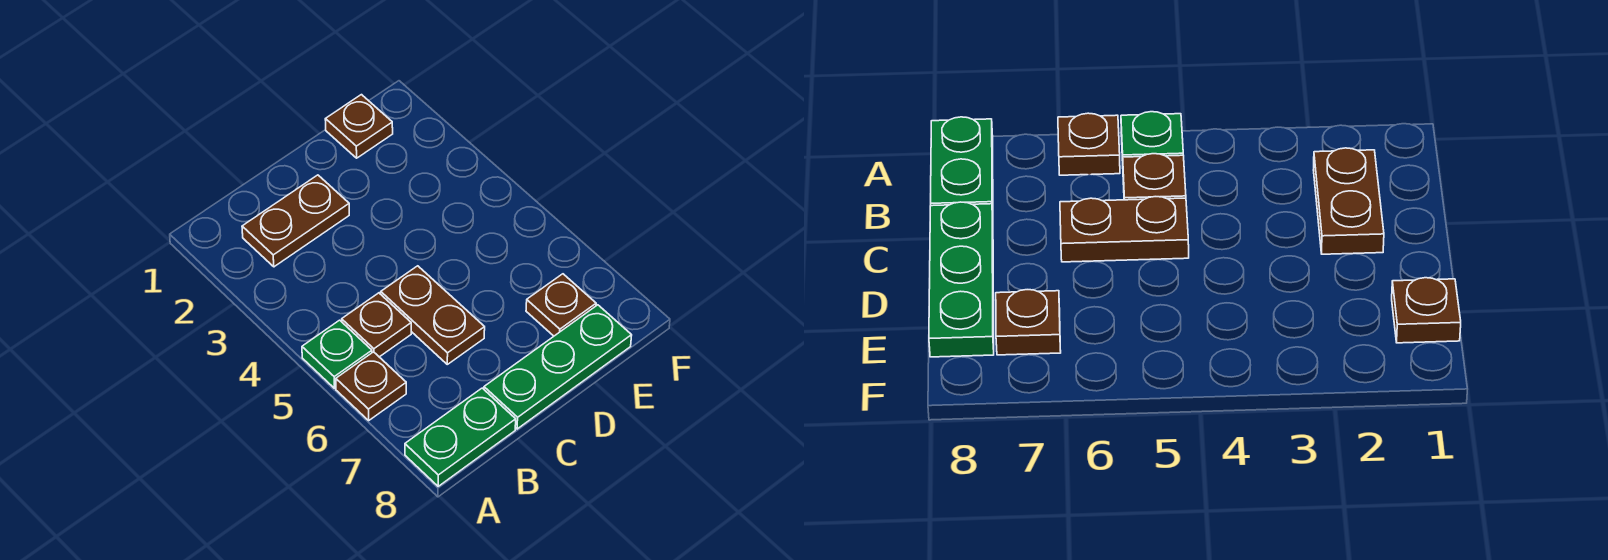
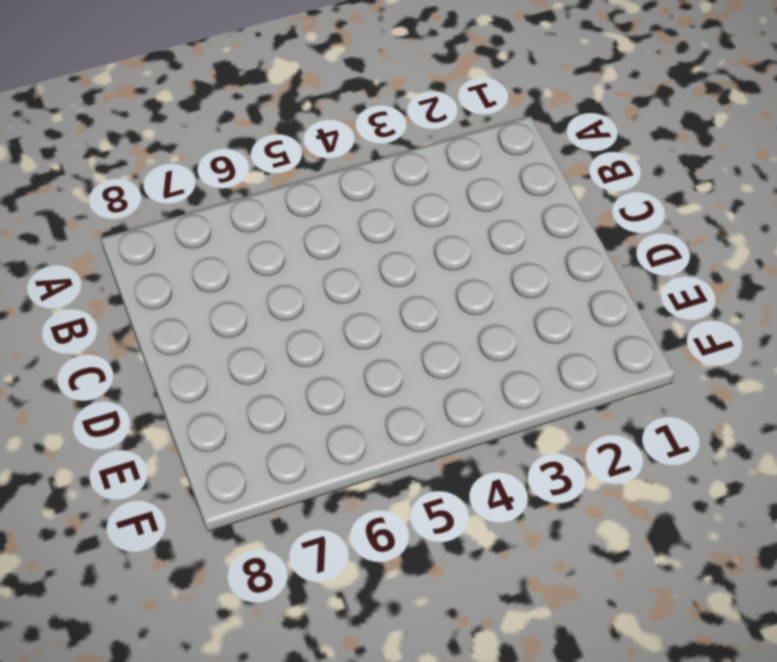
none -> green plate A5 level 1
none -> brown plate A6 level 1

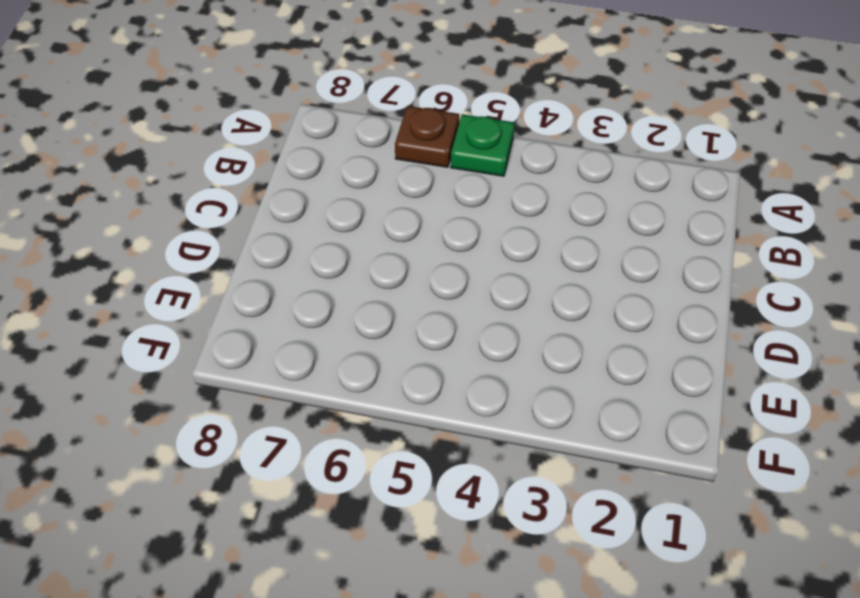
none -> green plate A8:B8 level 1
none -> brown plate B2:C2 level 1

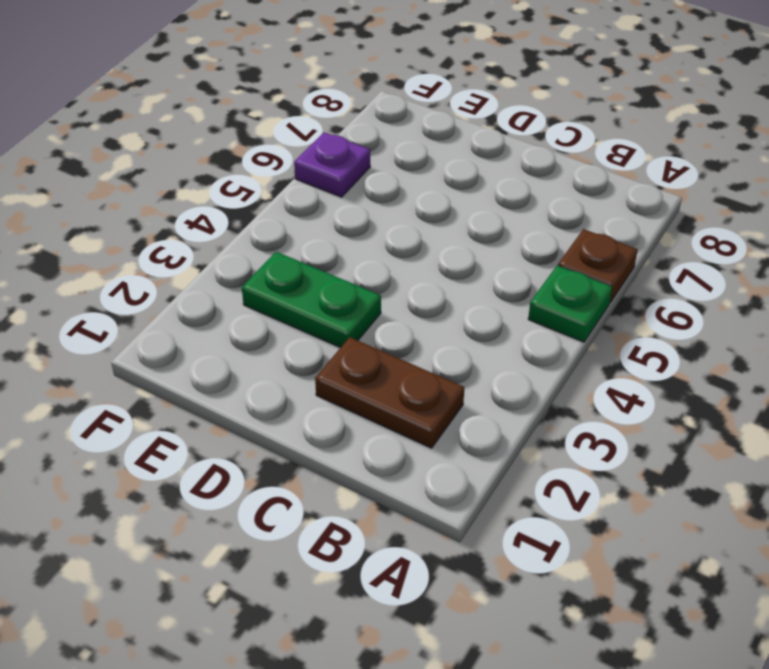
green plate D3:E3 level 1 -> green plate A8:B8 level 1
purple plate F6 level 1 -> none
none -> brown plate B5 level 1
none -> brown plate C5:C6 level 1

